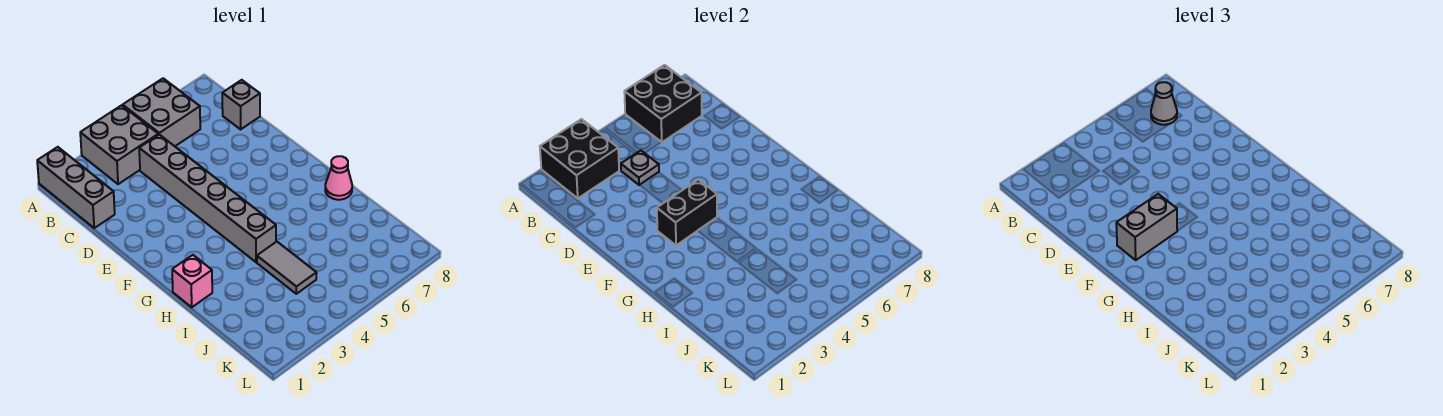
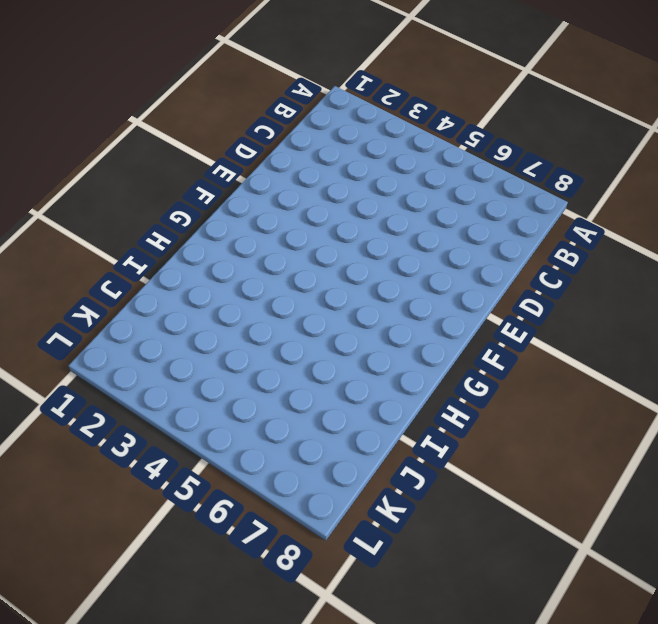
none -> grey brick A1:C1 level 1
none -> grey brick A3:B4 level 1
none -> grey brick A5:B6 level 1

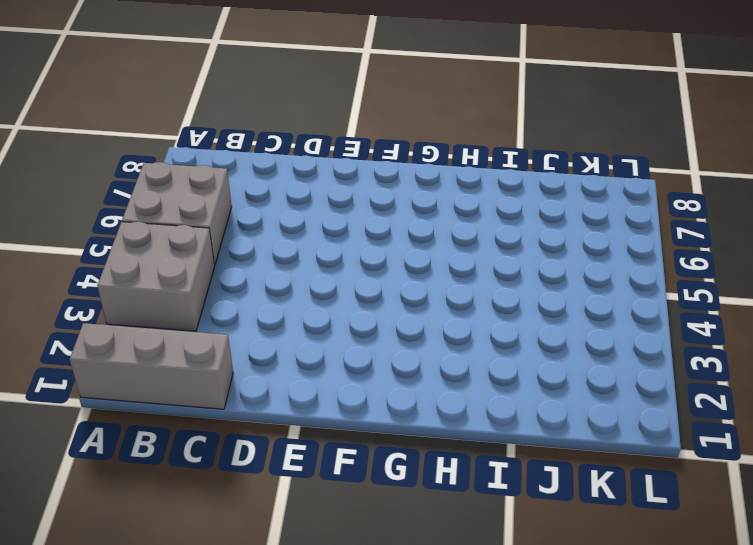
none -> grey brick C4:H4 level 1
none -> grey brick C8 level 1
none -> pink brick H1 level 1

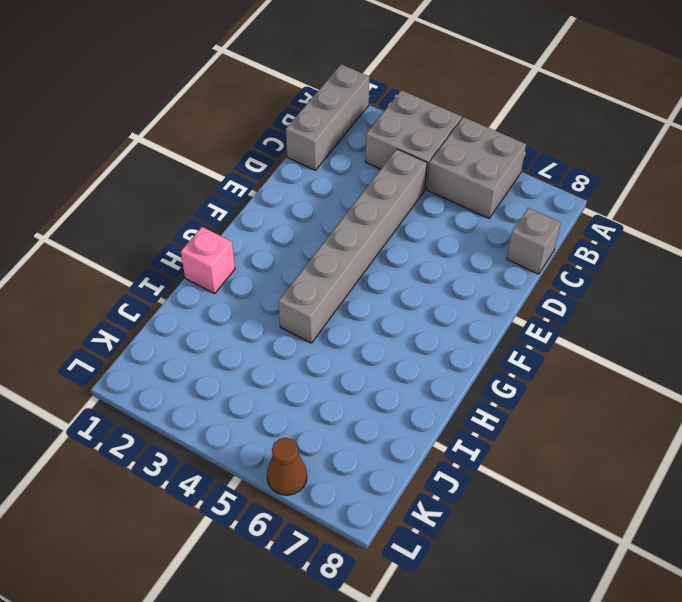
brown cone L6 level 1 -> none
none -> pink cone H8 level 1
none -> grey tile I4:J4 level 1
none -> black brick A2:B3 level 2

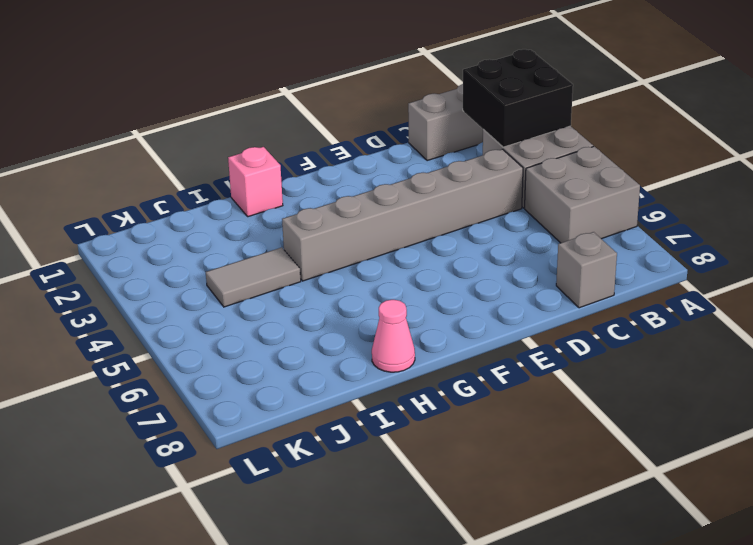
none -> black brick A6:B7 level 2
none -> grey plate C4 level 2
none -> black brick F3:F4 level 2

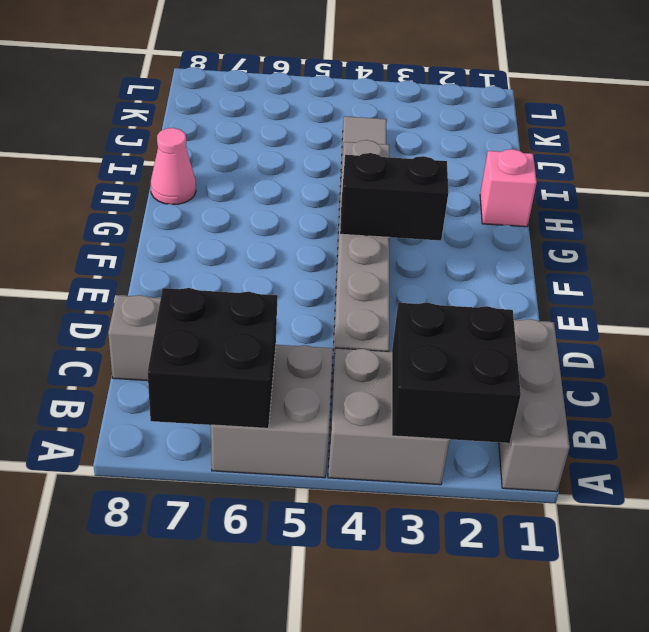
none -> grey plate C4 level 2
none -> grey cone B7 level 3
none -> grey brick F2:F3 level 3

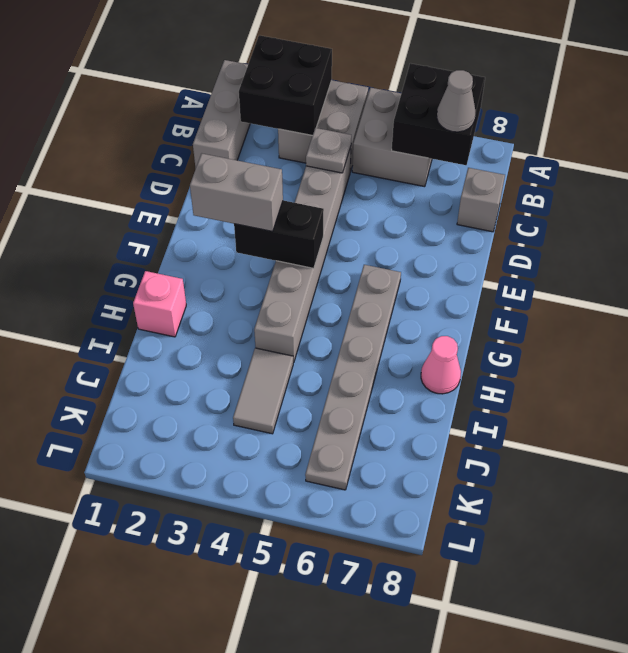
grey plate F6:K6 level 1 -> none

